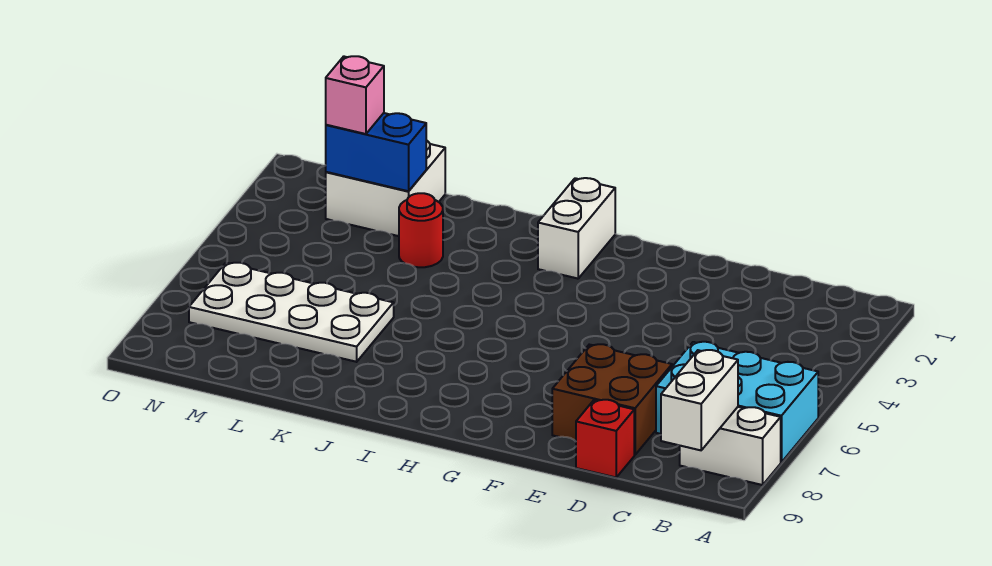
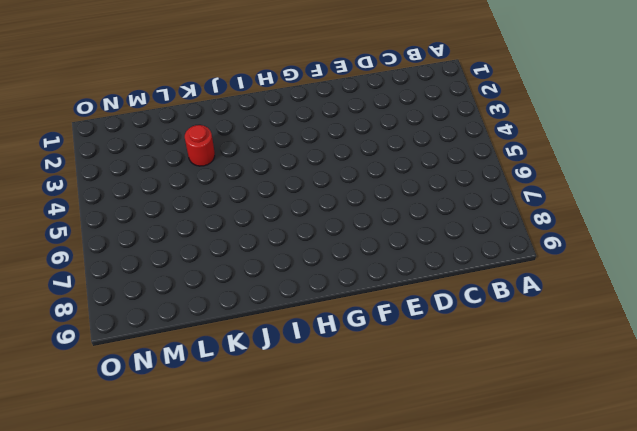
none -> cyan brick A6:C7 level 1
none -> white brick A8:B8 level 1

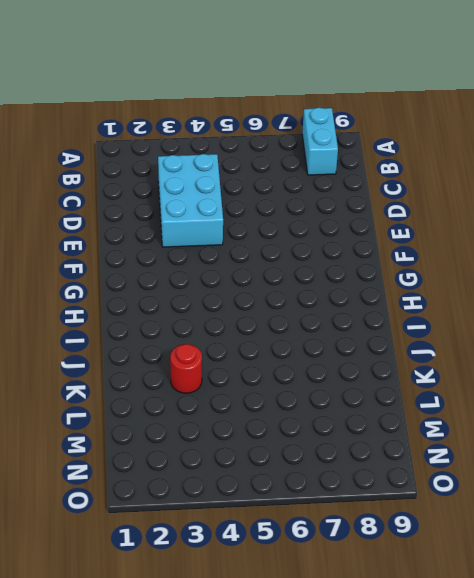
cyan brick A8:B8 level 1 -> white brick A8:B8 level 1
cyan brick C3:E4 level 1 -> cyan brick A6:C7 level 1
none -> brown brick D7:E8 level 1
none -> red brick D9 level 1

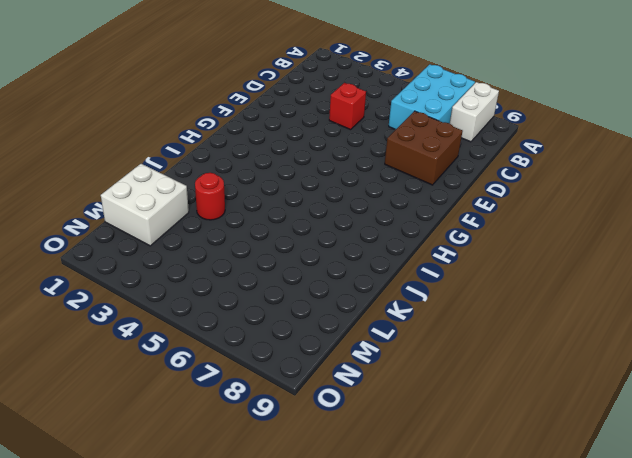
red brick D4 level 1 -> red brick D9 level 1
none -> white brick H1:H2 level 1
none -> white plate K6:N7 level 1

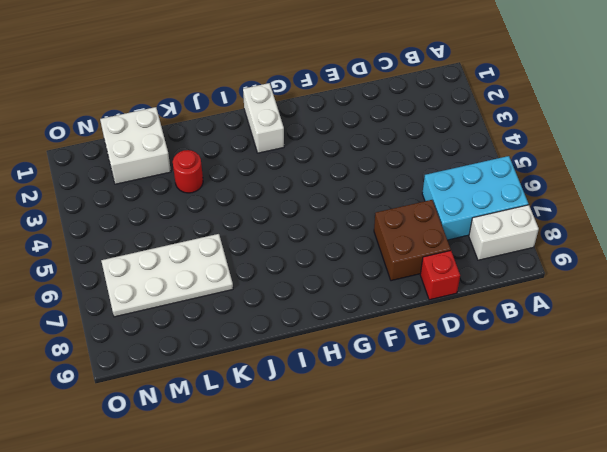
none -> white brick B8:B9 level 2
none -> blue brick L2:M2 level 2

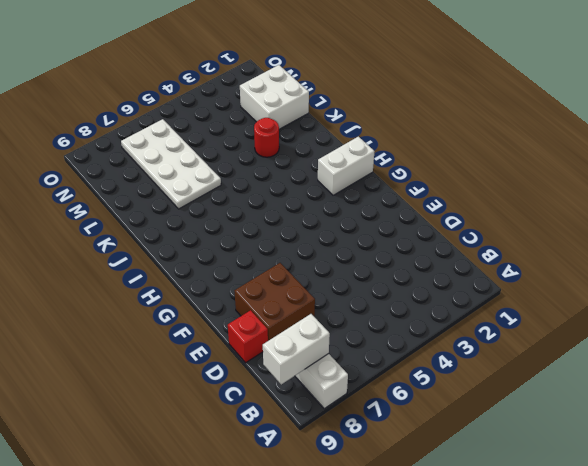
none -> cyan brick A6:C7 level 1
none -> blue brick L2:M2 level 2

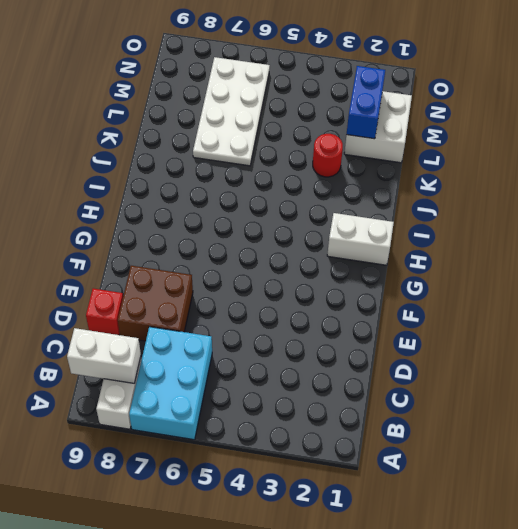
none -> pink brick M2 level 3

